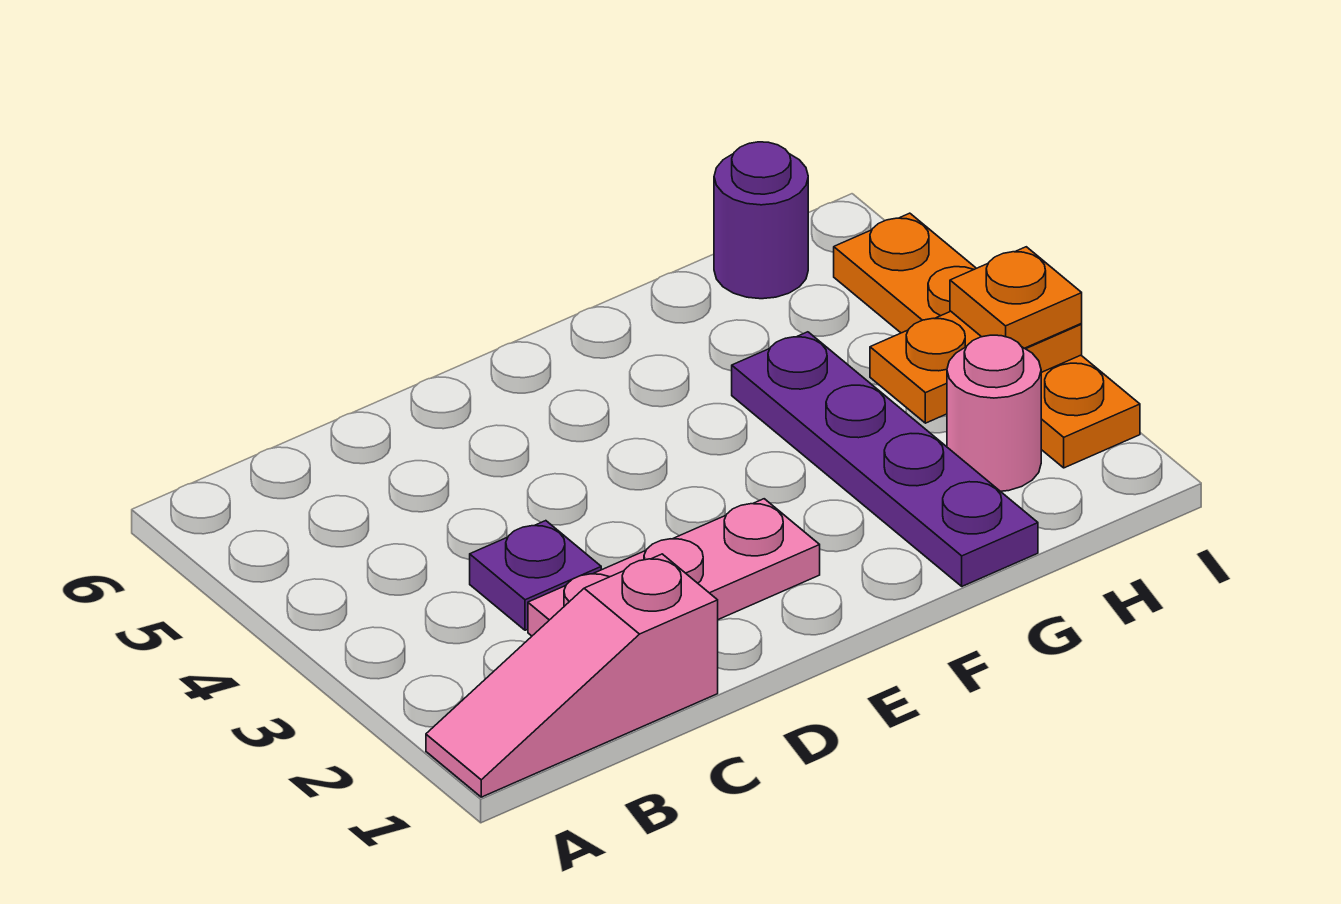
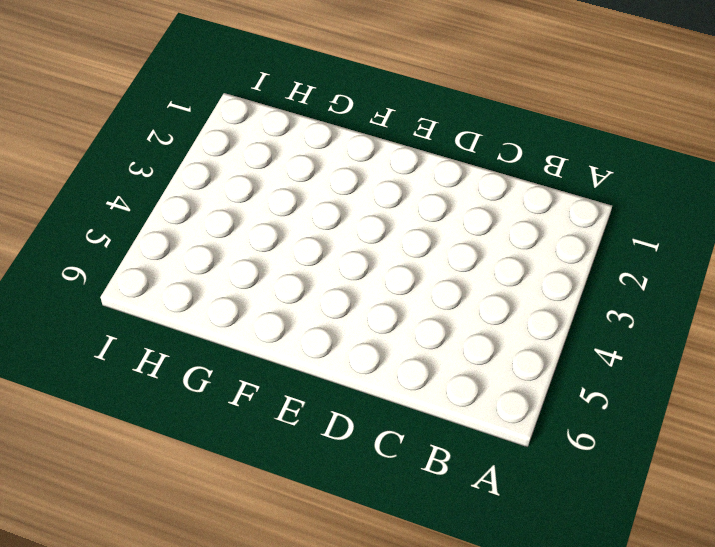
none -> pink slope A1:C1 level 1 top C
none -> pink plate C2:E2 level 1

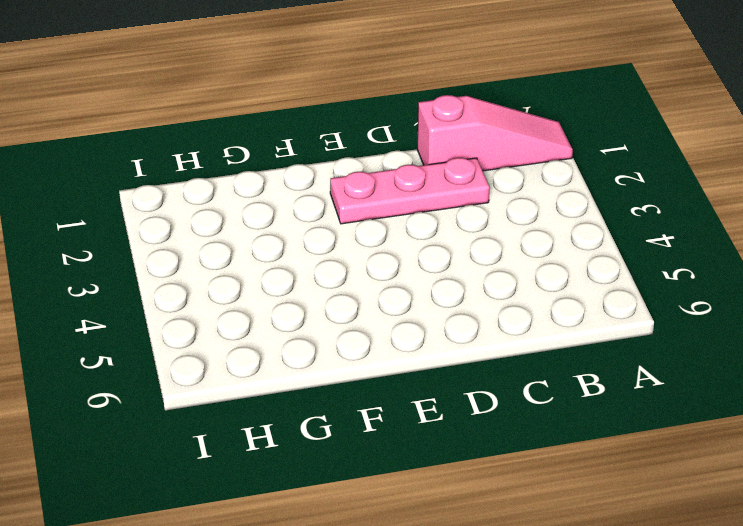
none -> purple plate C3 level 1
none -> purple plate G1:G4 level 1

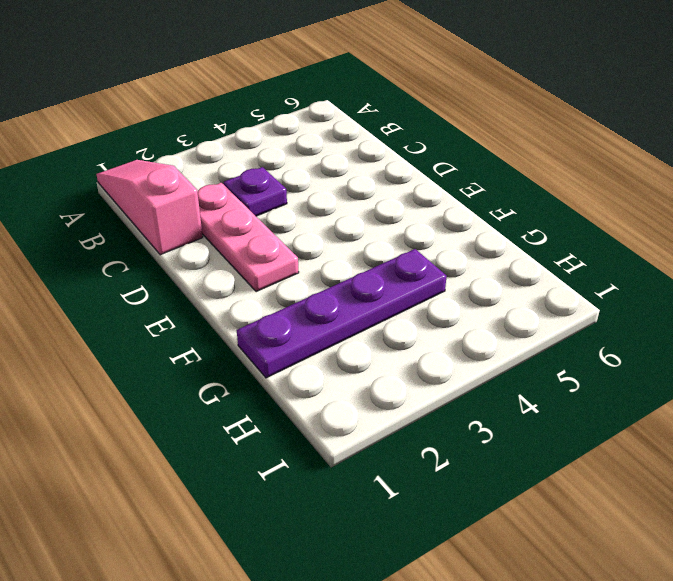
none -> pink round brick H2 level 1
none -> purple round brick H6 level 1

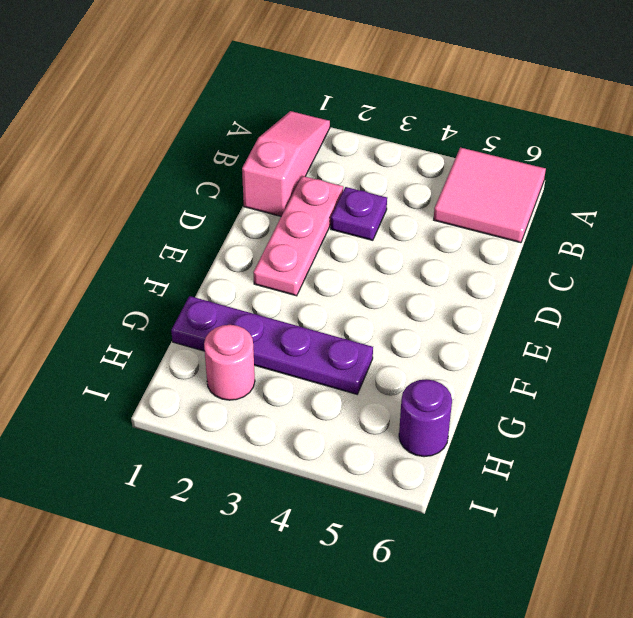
pink tile A5:B6 level 1 -> none
none -> orange plate I2:I5 level 1
none -> orange plate H3:I3 level 2

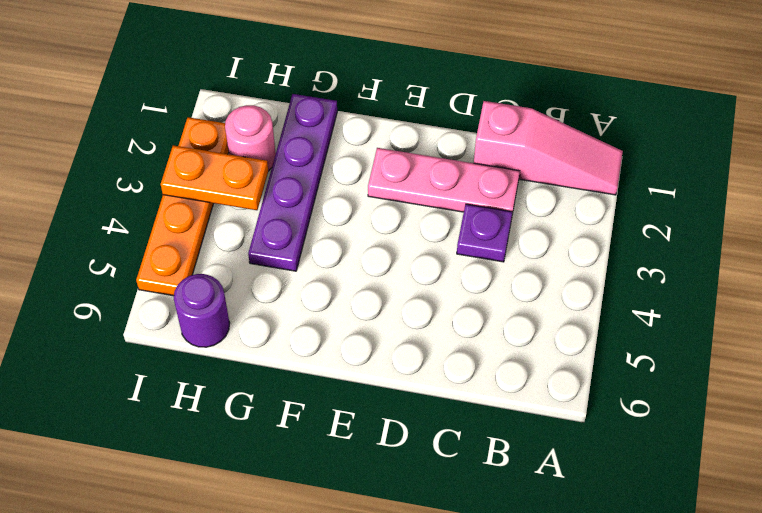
none -> orange plate I3 level 3

